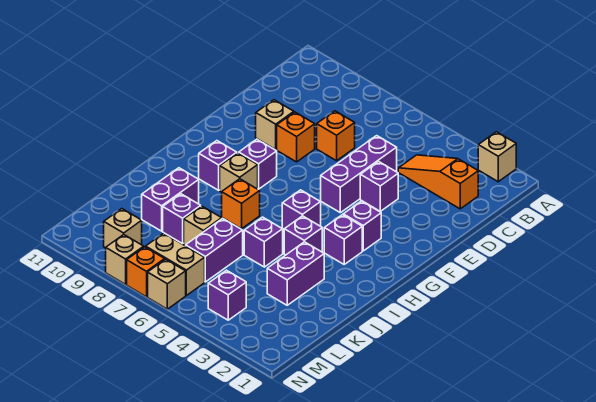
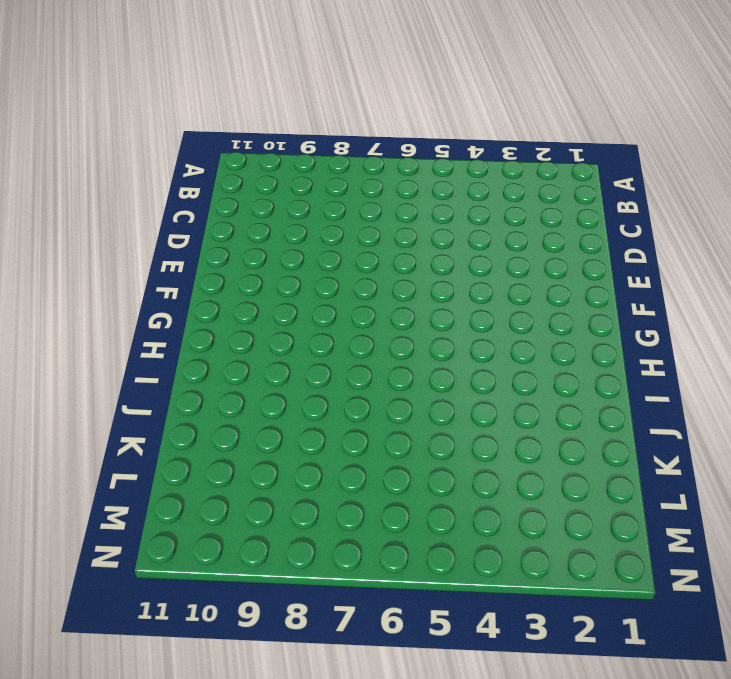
none -> tan brick A2 level 1
none -> orange slope C2:C4 level 1 top 2
none -> purple brick D5:F5 level 1

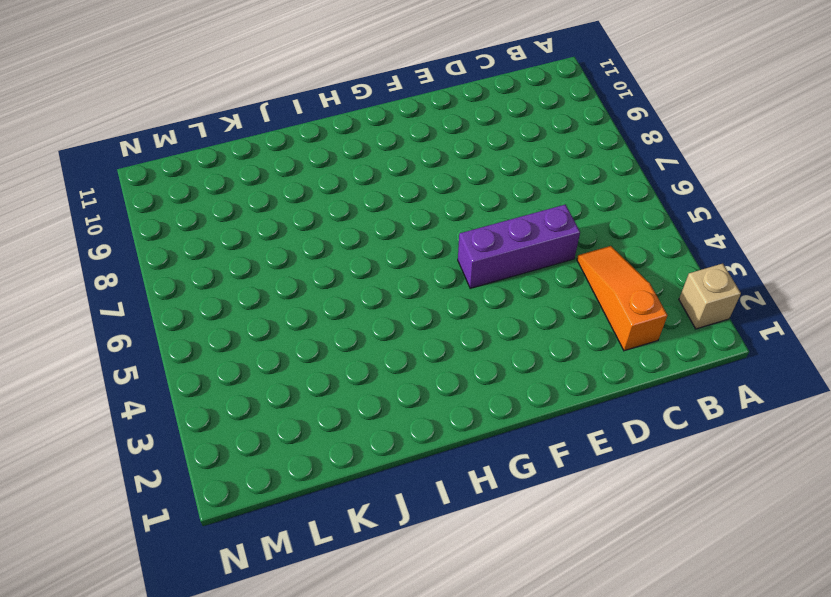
none -> orange brick D7 level 1
none -> purple brick E4 level 1
none -> orange brick E8 level 1

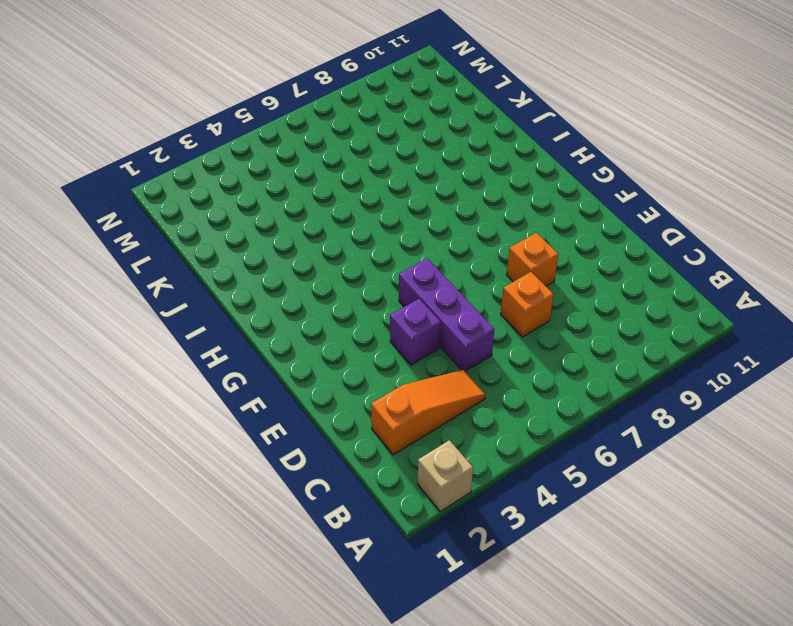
none -> tan brick E9 level 1
none -> purple brick G3 level 1
none -> purple brick G8 level 1

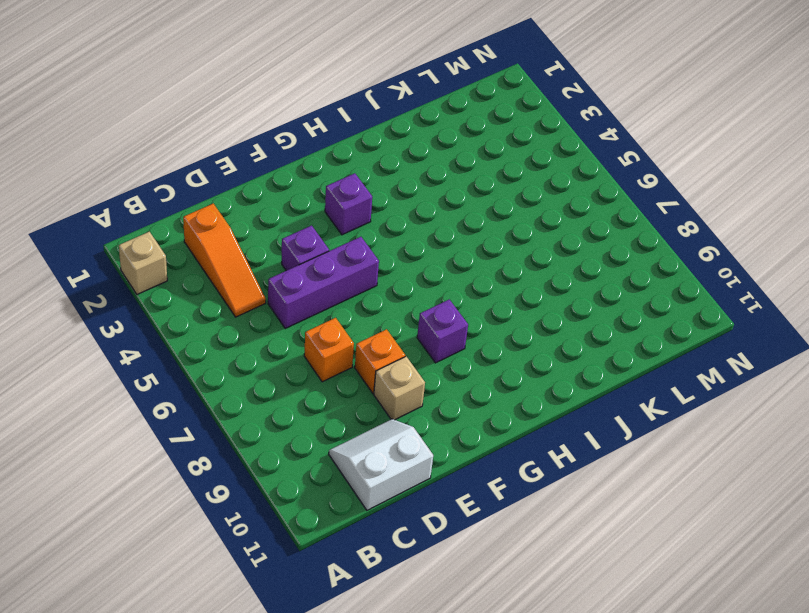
white slope C10:D11 level 1 top 11 -> none
none -> purple brick H3 level 1
none -> purple brick H5 level 1
none -> tan brick H8 level 1

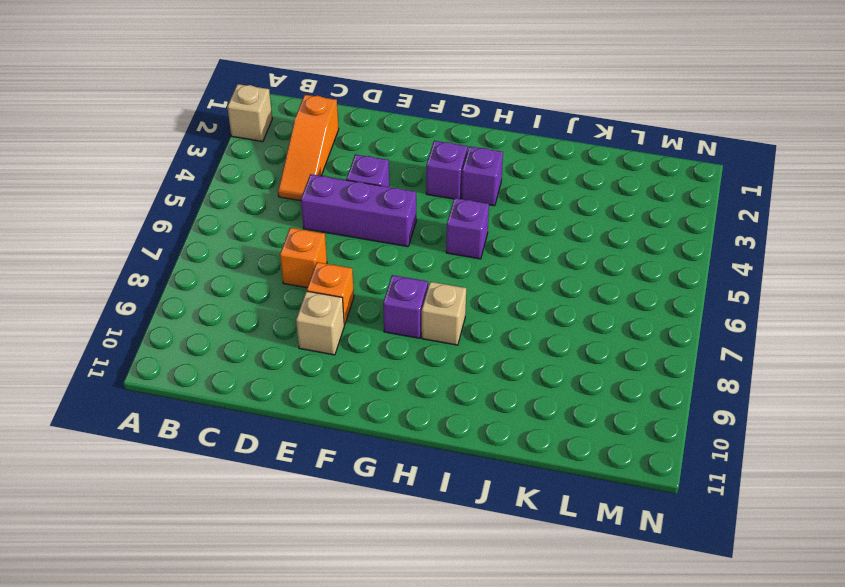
none -> purple brick H9 level 1
none -> purple brick I4 level 1
none -> orange brick I7 level 1

